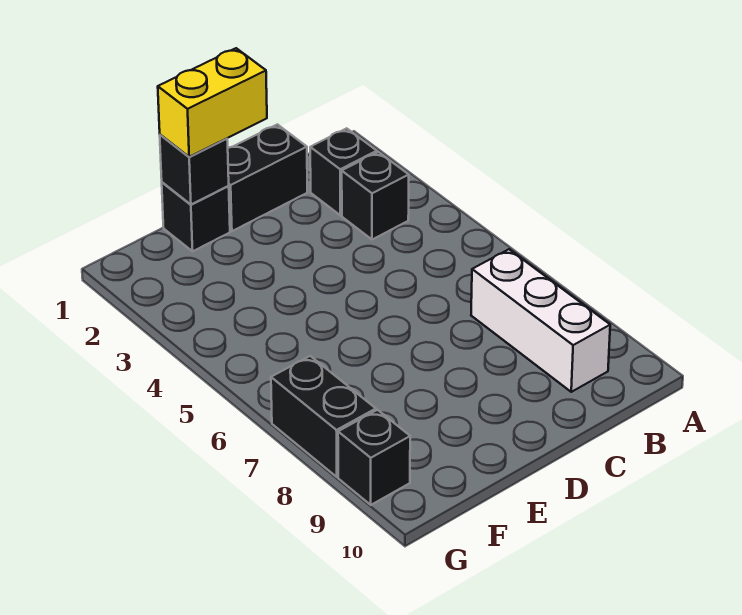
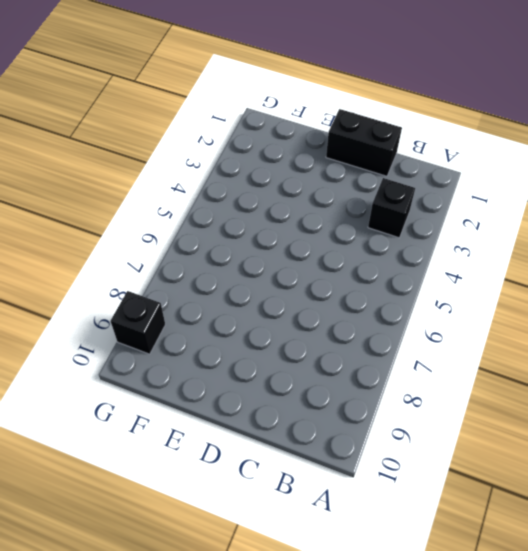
none -> black brick B2 level 1
none -> white brick B7:B9 level 1

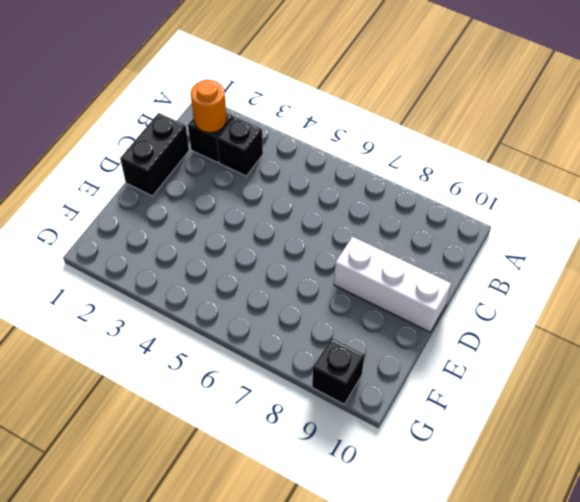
orange round brick B2 level 2 -> none
white brick D8:D10 level 1 -> white brick B7:B9 level 1
none -> black brick E1 level 1
none -> black brick G7:G8 level 1

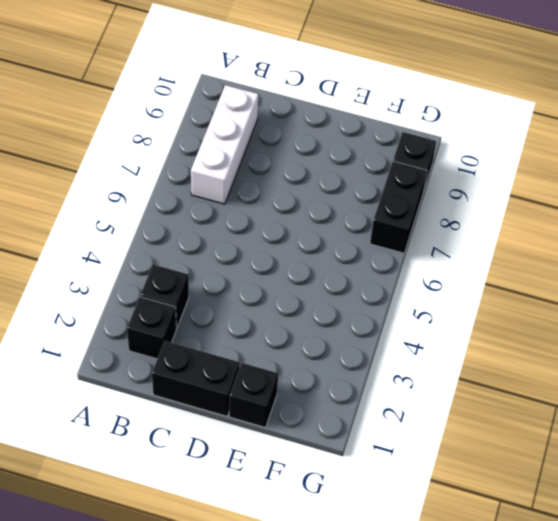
none -> black brick E1 level 2
none -> yellow brick D1:E1 level 3

